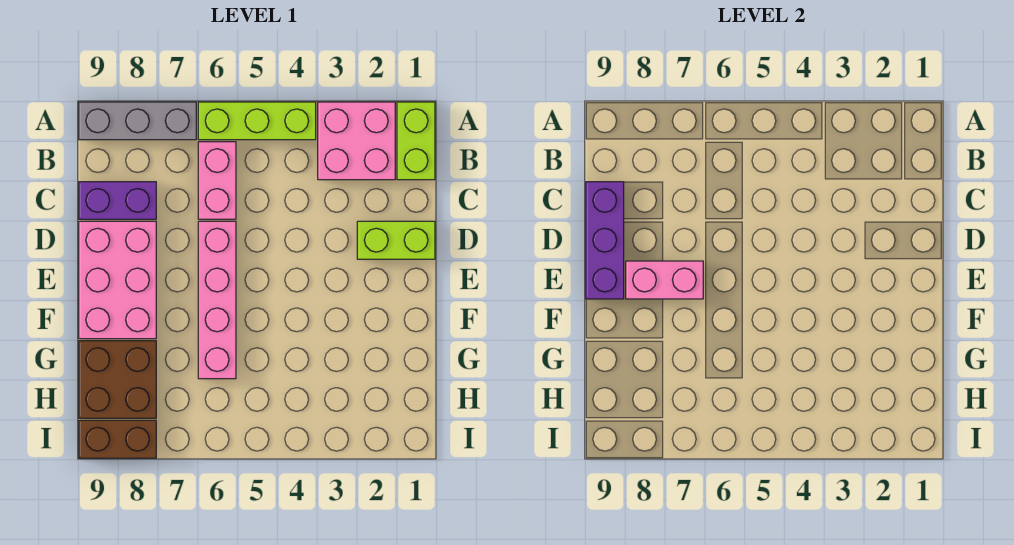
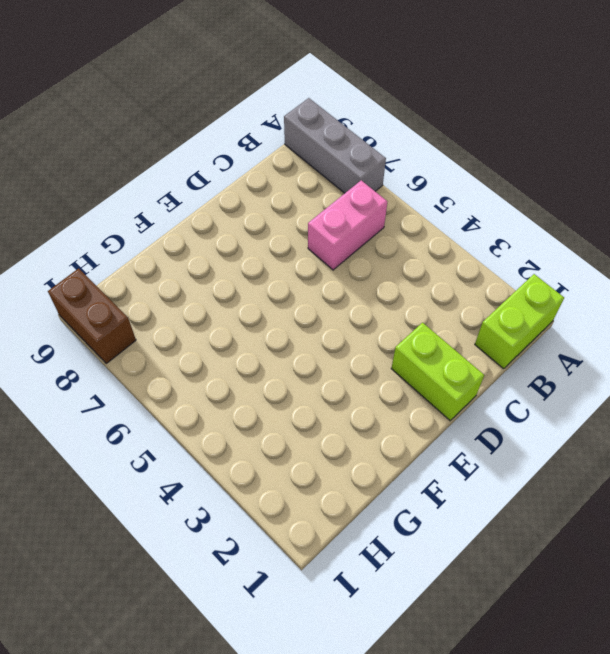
none -> pink brick A2:B3 level 1
none -> lime brick A4:A6 level 1
none -> purple brick C8:C9 level 1

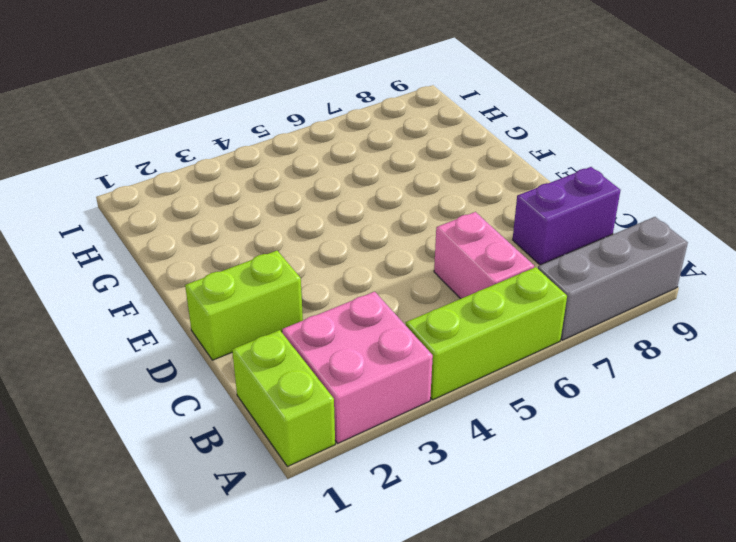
none -> pink brick D6:G6 level 1
none -> pink brick D8:F9 level 1
none -> brown brick G8:H9 level 1

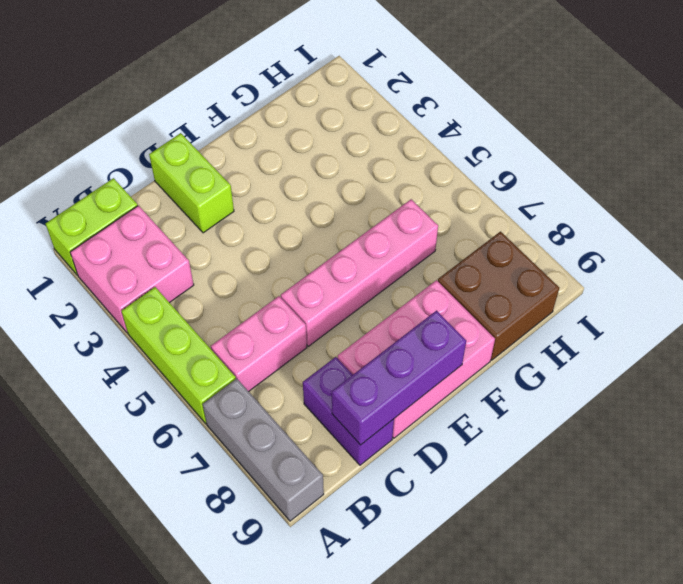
none -> brown brick I8:I9 level 1
none -> pink brick E7:E8 level 2

